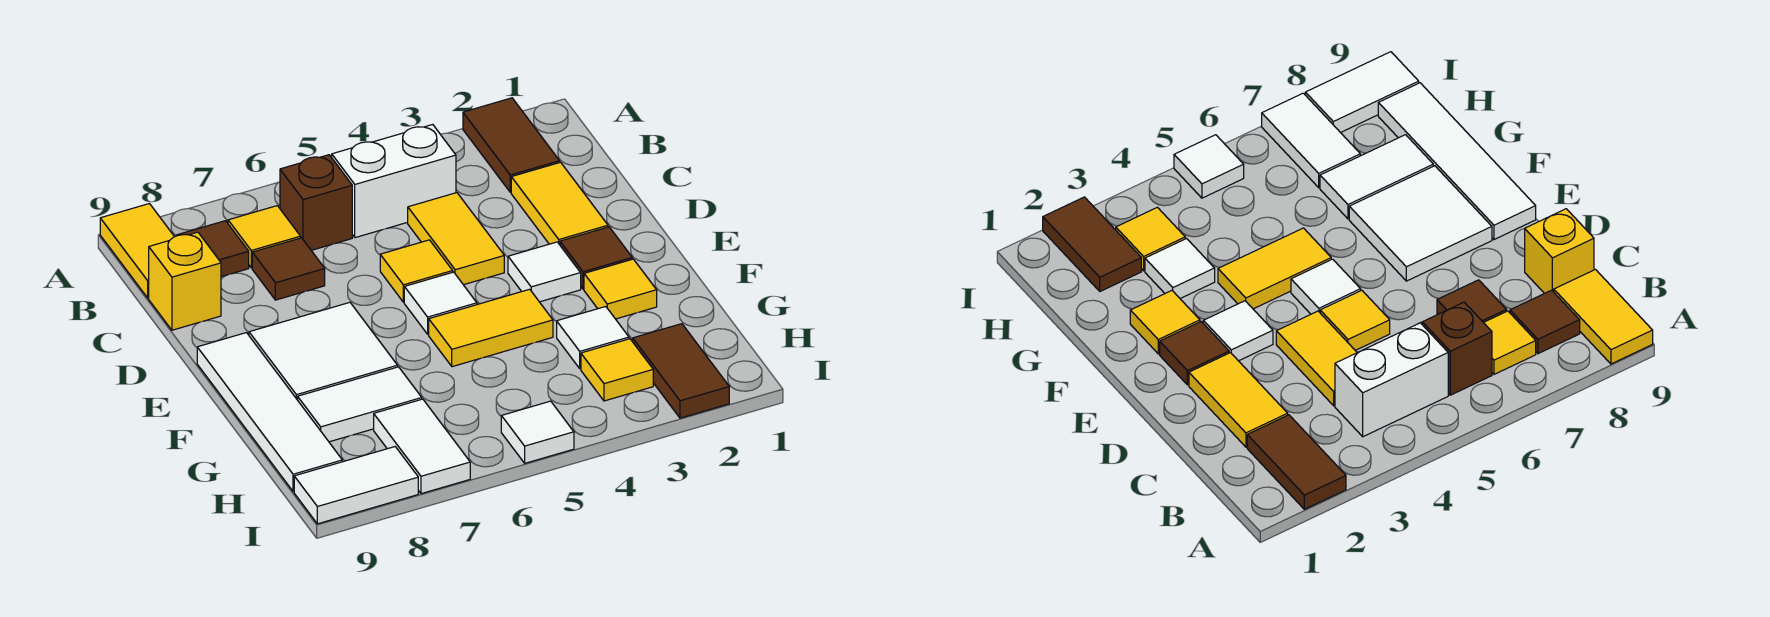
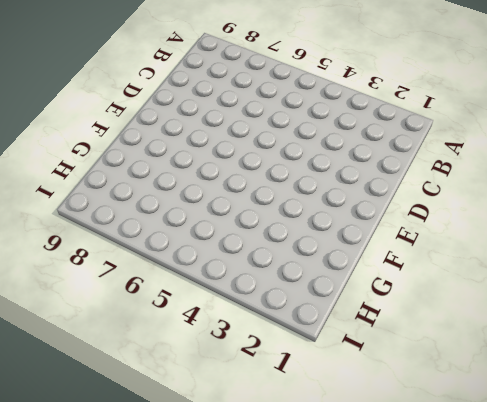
none -> brown tile A2:B2 level 1
none -> yellow tile A9:B9 level 1
none -> white brick B4:B5 level 1

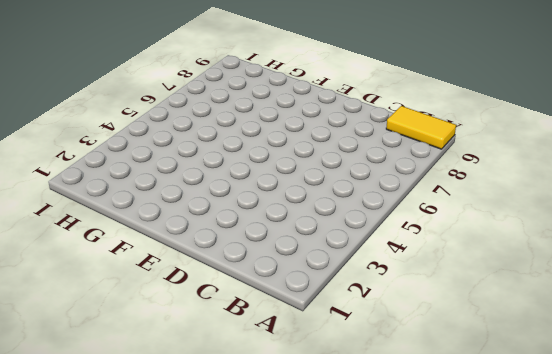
none -> brown tile A2:B2 level 1
none -> white brick B4:B5 level 1
none -> brown brick B6 level 1

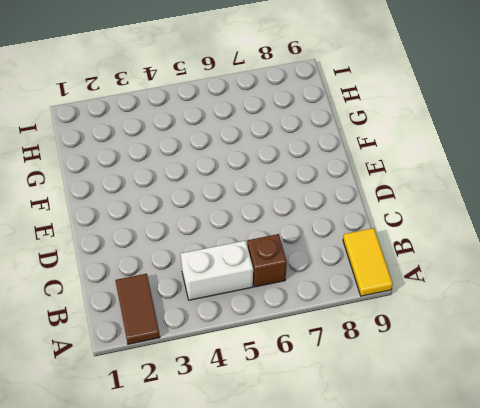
none -> yellow tile B7 level 1
none -> brown tile B8 level 1
none -> yellow tile C2:D2 level 1

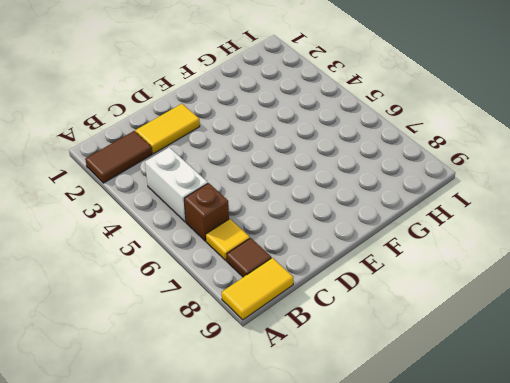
none -> yellow tile C4:D4 level 1
none -> brown tile C7 level 1
none -> yellow brick C9 level 1

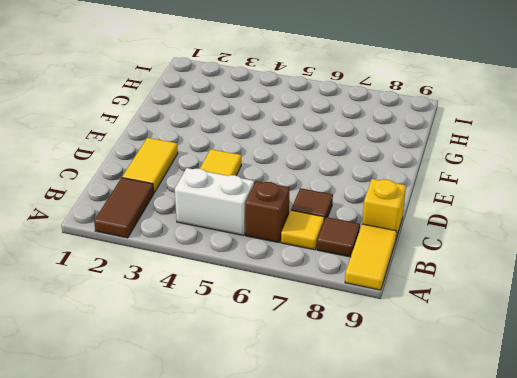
none -> yellow tile D5 level 1
none -> brown tile E2 level 1
none -> white tile E3 level 1

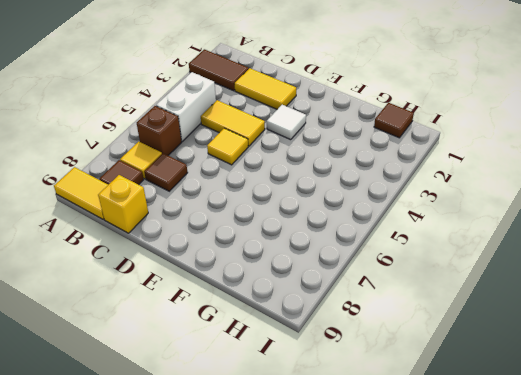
brown tile H1 level 1 -> brown tile E2 level 1
none -> white tile E5 level 1
none -> white tile E7:F8 level 1
none -> white tile E9:H9 level 1

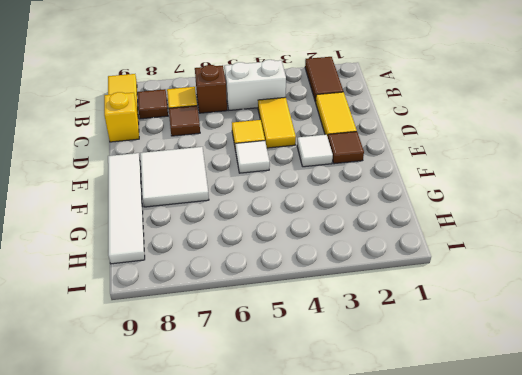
none -> yellow tile F2 level 1
none -> yellow tile F4:F5 level 1
none -> white tile G3 level 1

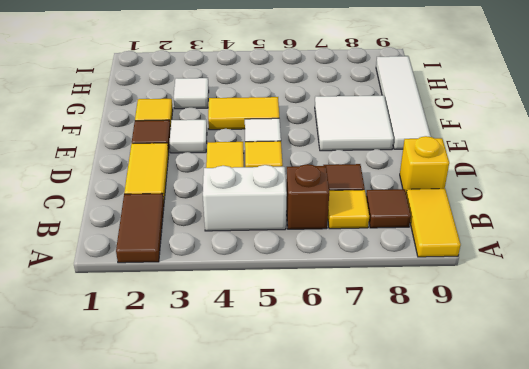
none -> white tile G7:G8 level 1
none -> brown tile H2:I2 level 1
none -> yellow tile H3 level 1

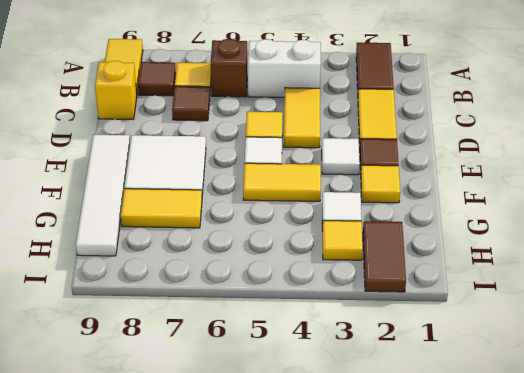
yellow tile G7:G8 level 1 -> white tile G7:G8 level 1
none -> white tile H7:I7 level 1
none -> white tile I5 level 1
none -> white tile I8:I9 level 1

